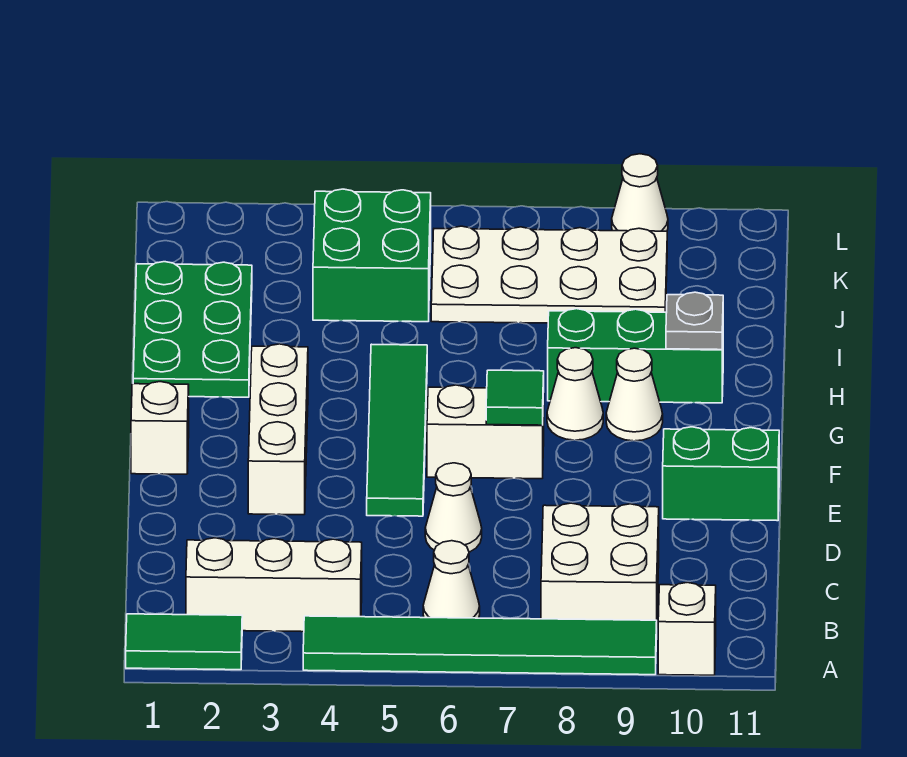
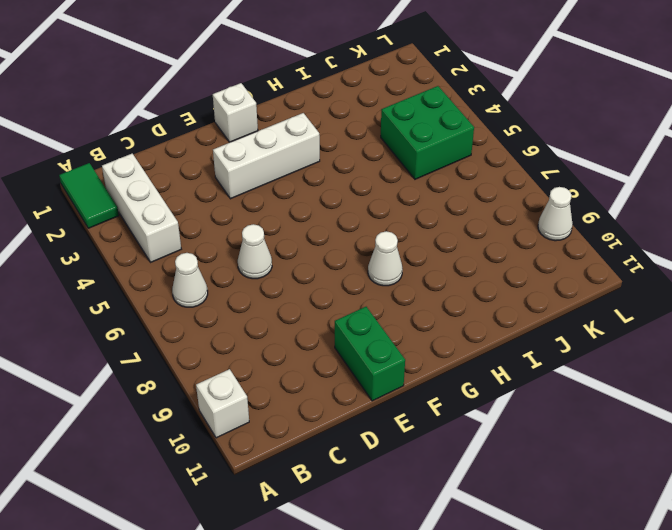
none -> green tile A4:A9 level 1
none -> white brick B8:C9 level 1
none -> green tile E5:H5 level 1

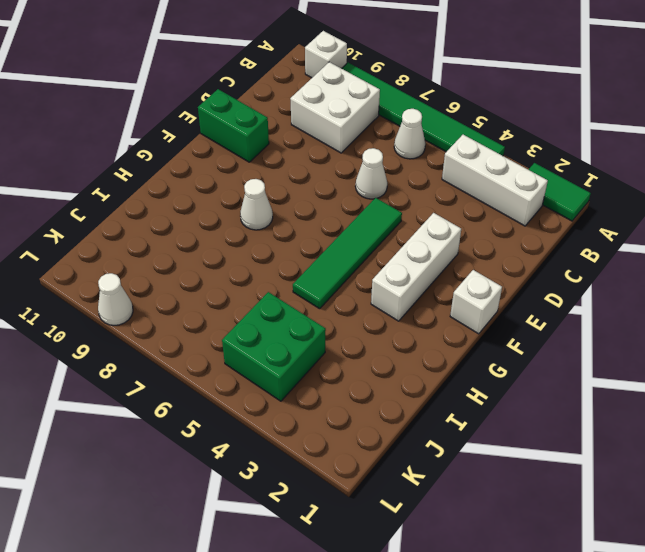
none -> white brick F6:F7 level 1
none -> white cone G9 level 1
none -> green plate H1:J2 level 1

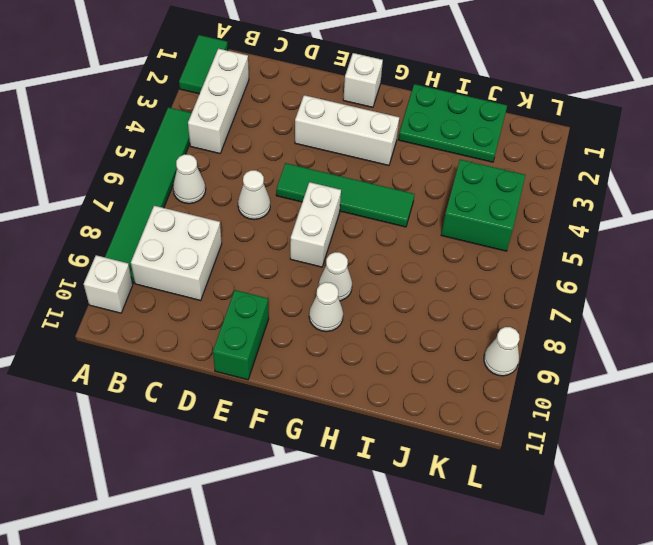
none -> green brick H8:H10 level 1
none -> white plate J6:K9 level 1
none -> green tile F7 level 2

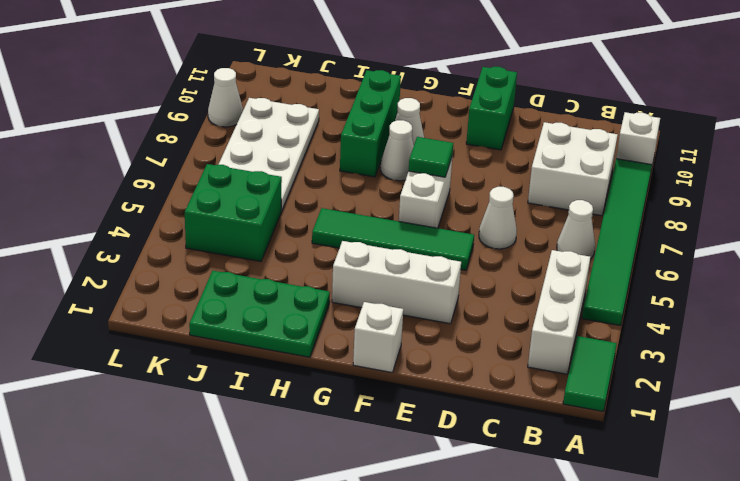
none -> grey plate H10 level 2

